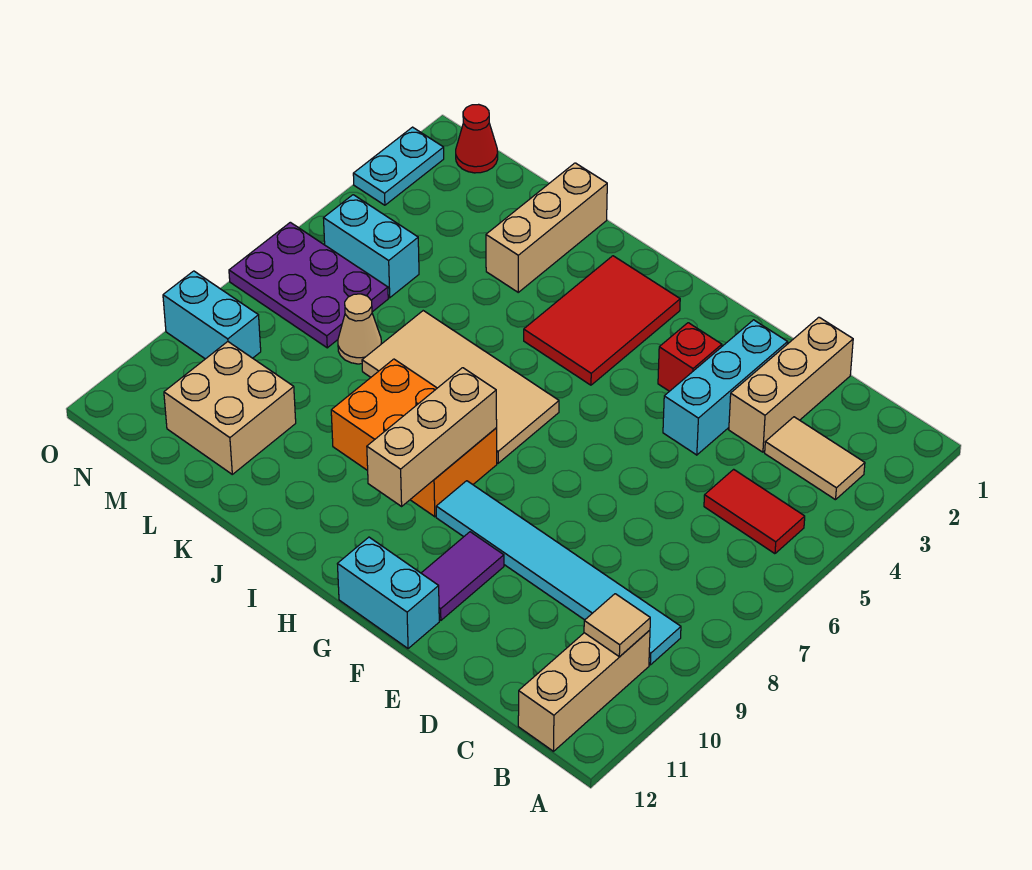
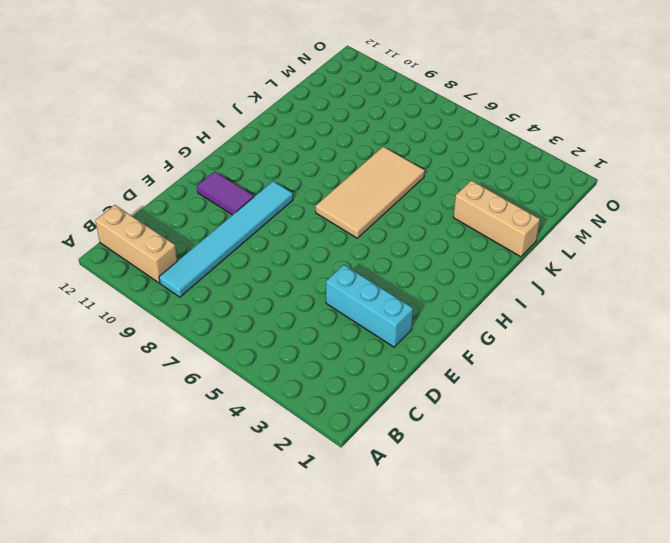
none -> tan tile B3:C3 level 1
none -> red tile B5:C5 level 1
none -> tan brick D1:D3 level 1

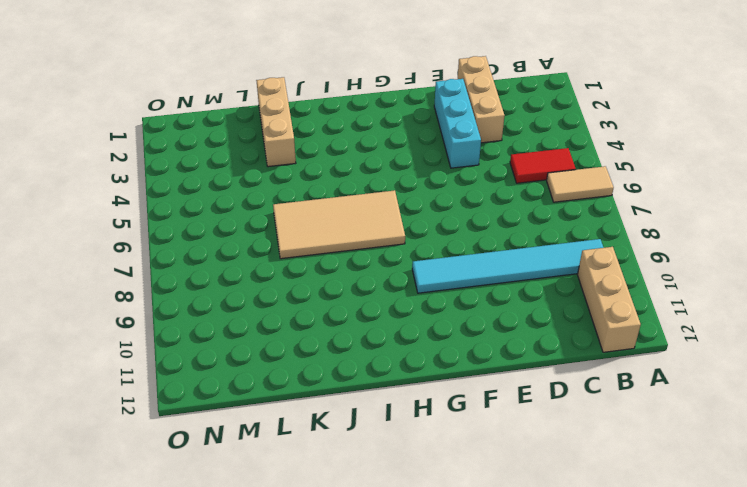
tan tile A6:B6 level 1 -> tan tile B3:C3 level 1
none -> red brick F3 level 1
none -> purple tile F10:F11 level 1
none -> cyan brick F12:G12 level 1

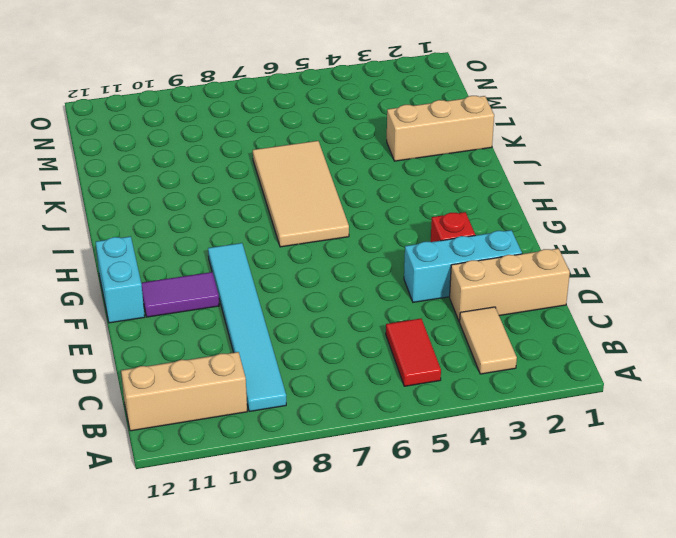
none -> red tile H2:I4 level 1
none -> orange brick H8:J9 level 1
none -> tan cone L7 level 1

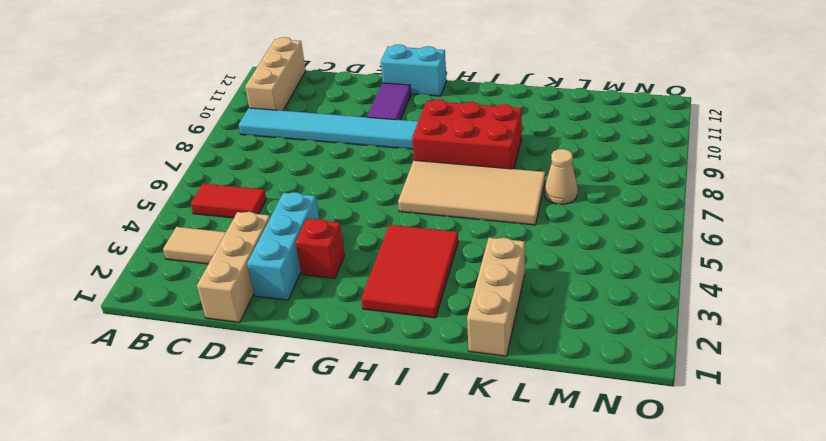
red brick H8:J9 level 1 -> orange brick H8:J9 level 1
none -> tan brick L10:M11 level 1
none -> cyan brick M5:N5 level 1
none -> purple plate M6:O7 level 1

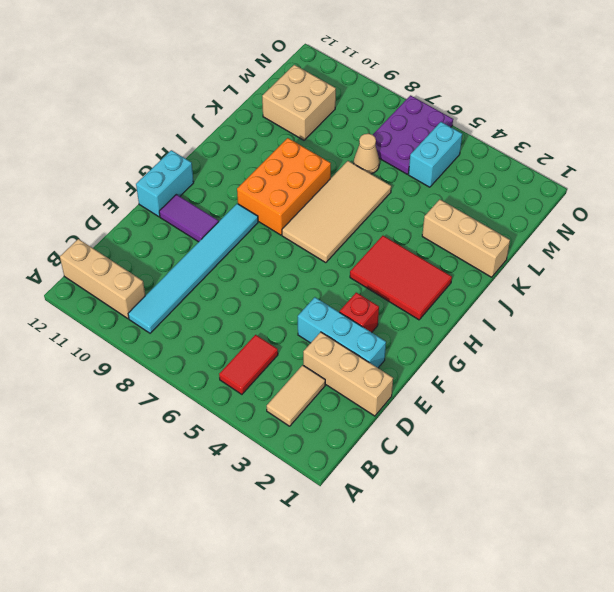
none -> red cone N1 level 1
none -> cyan brick N9:O9 level 1
none -> cyan plate O2:O3 level 1

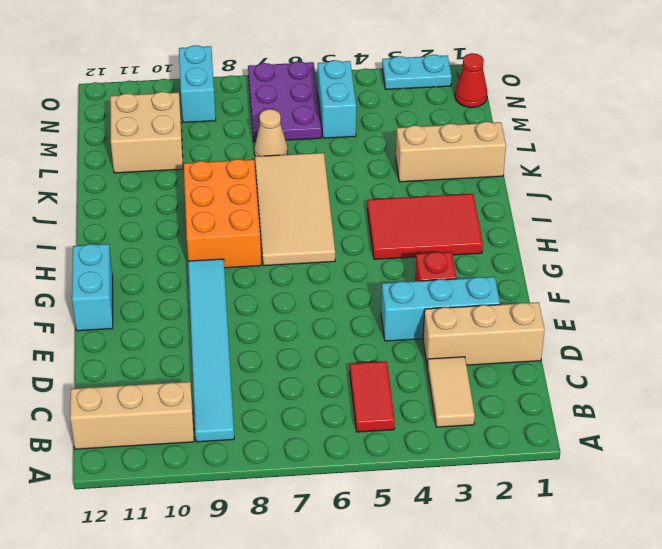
none -> purple tile F10:F11 level 1
none -> tan tile B10 level 2
none -> tan brick H8:H10 level 2

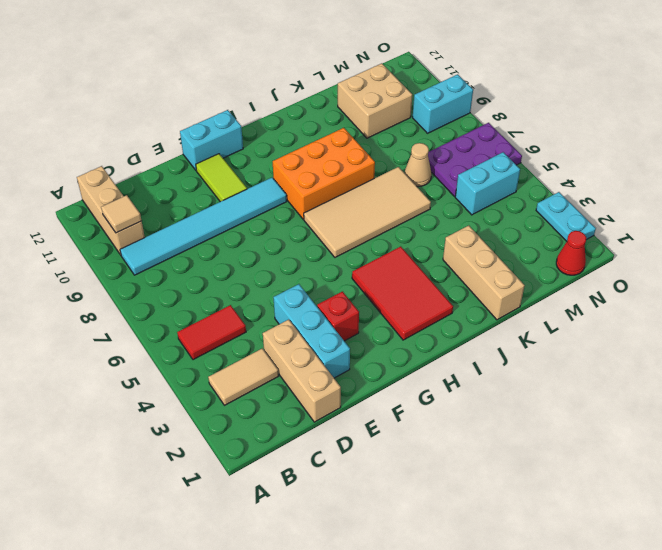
lime tile F10:F11 level 1 -> purple tile F10:F11 level 1
none -> tan brick H8:H10 level 2

